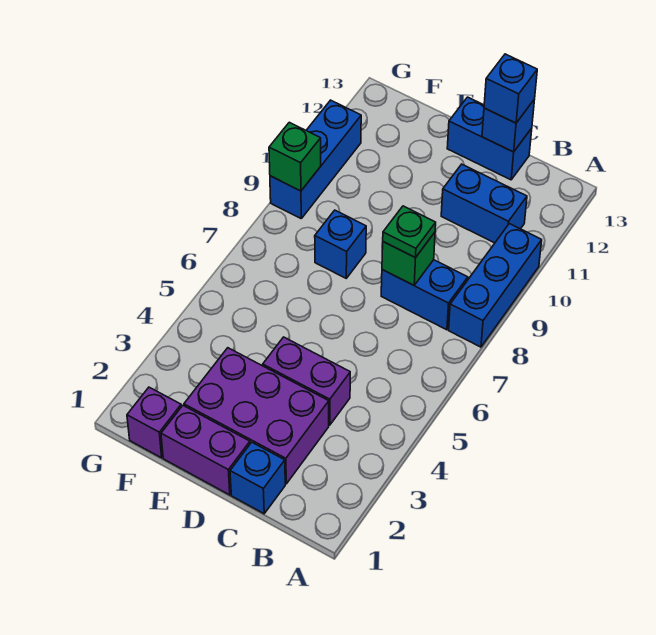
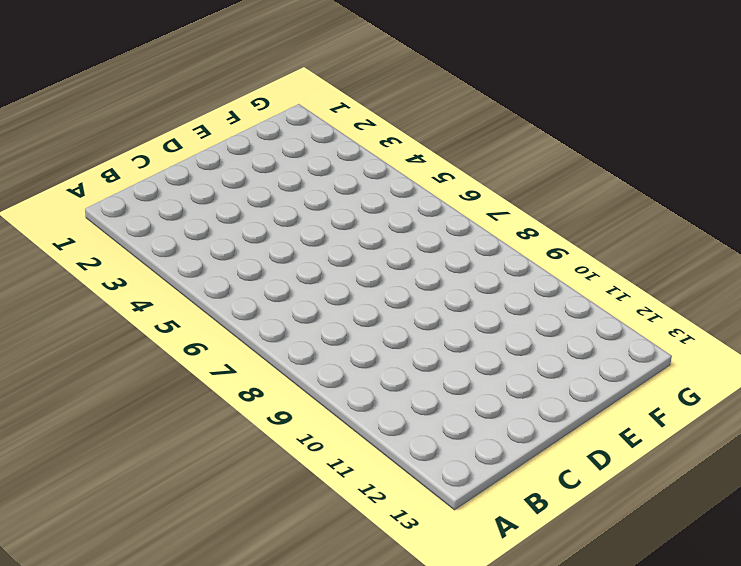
none -> blue brick A8:A10 level 1
none -> blue brick B8:C8 level 1
none -> blue brick B11:C11 level 1

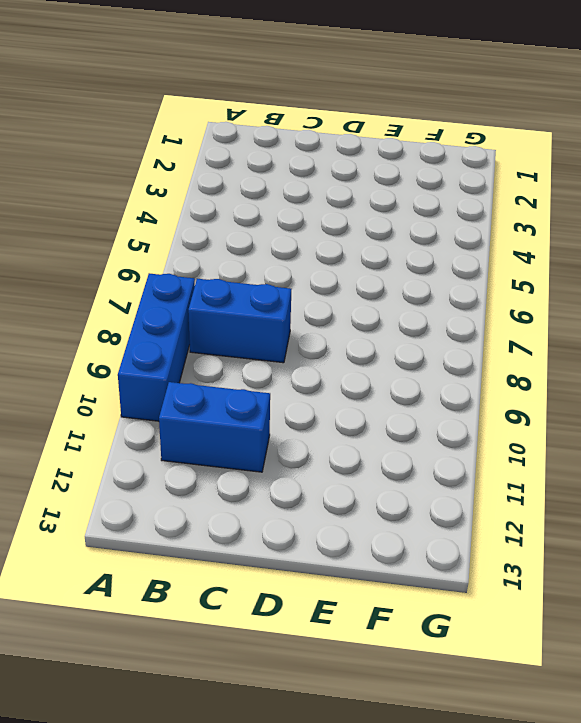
none -> blue brick C1 level 1
none -> purple brick C2:E3 level 1
none -> purple brick C4:D4 level 1

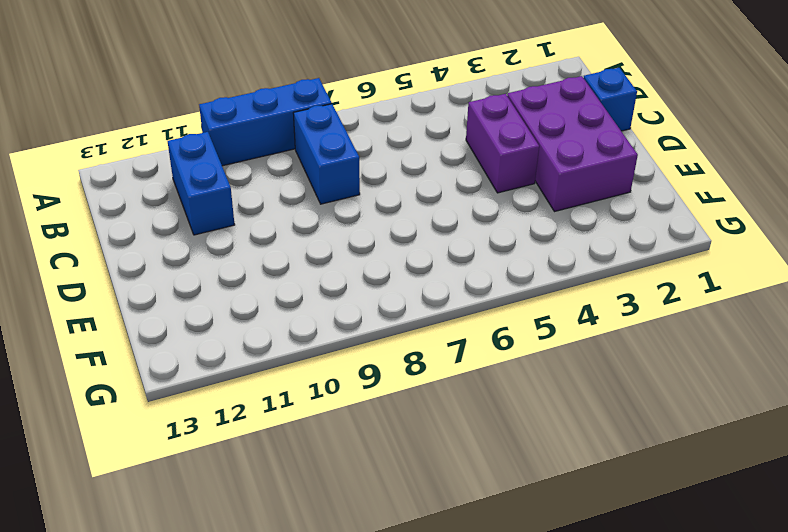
none -> blue brick C13:D13 level 1
none -> purple brick D1:E1 level 1
none -> blue brick E8 level 1

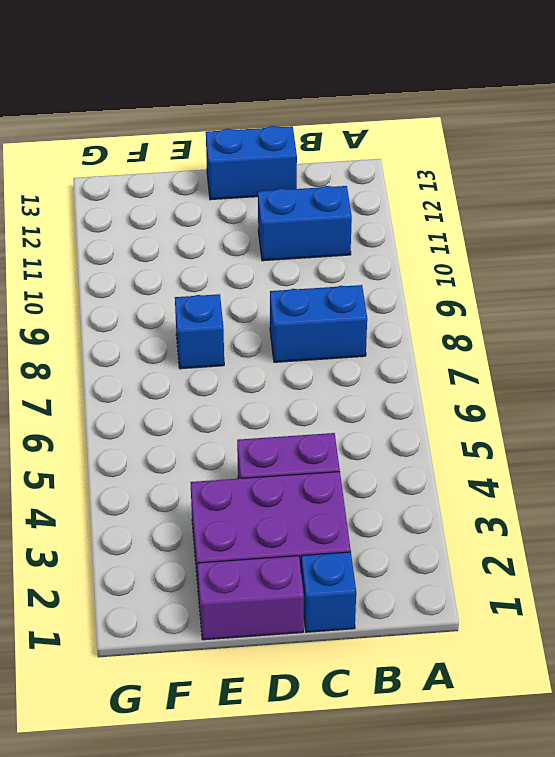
none -> blue brick A8:A10 level 1
none -> purple brick F1 level 1
none -> blue brick G9:G11 level 1

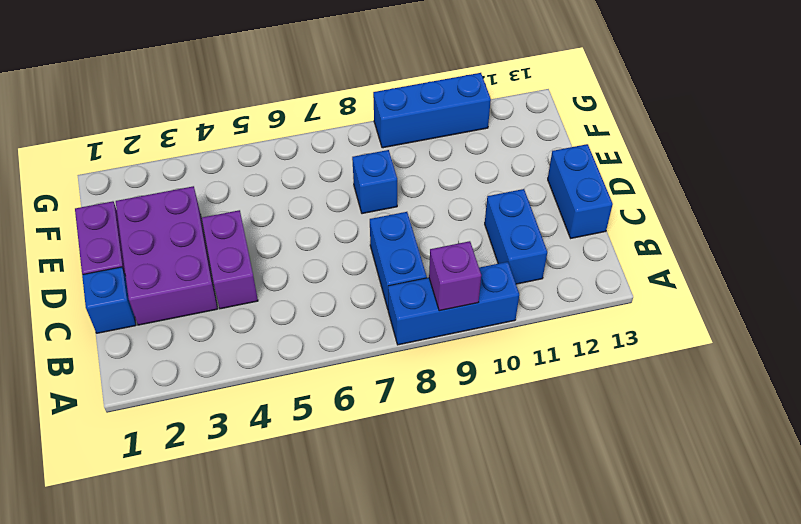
purple brick A9 level 2 -> purple brick F1 level 1
none -> green brick C8 level 2
none -> blue brick C13 level 2
none -> green brick G9 level 2

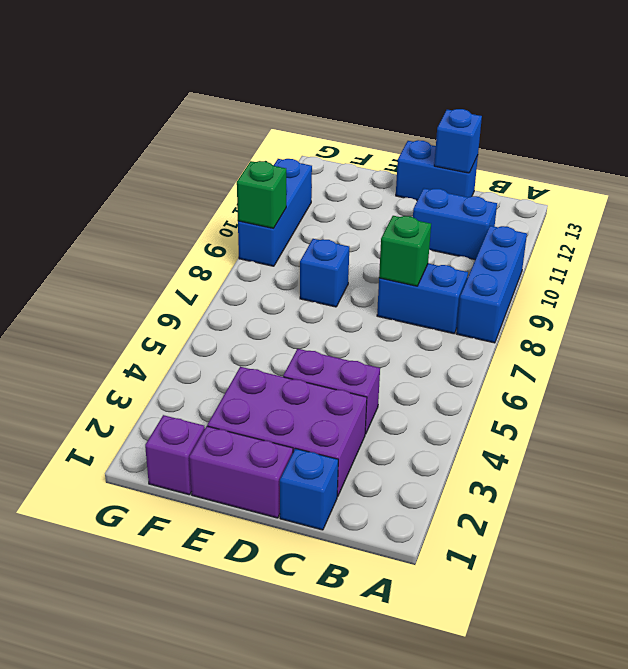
none -> green plate C8 level 3
none -> blue brick C13 level 3

